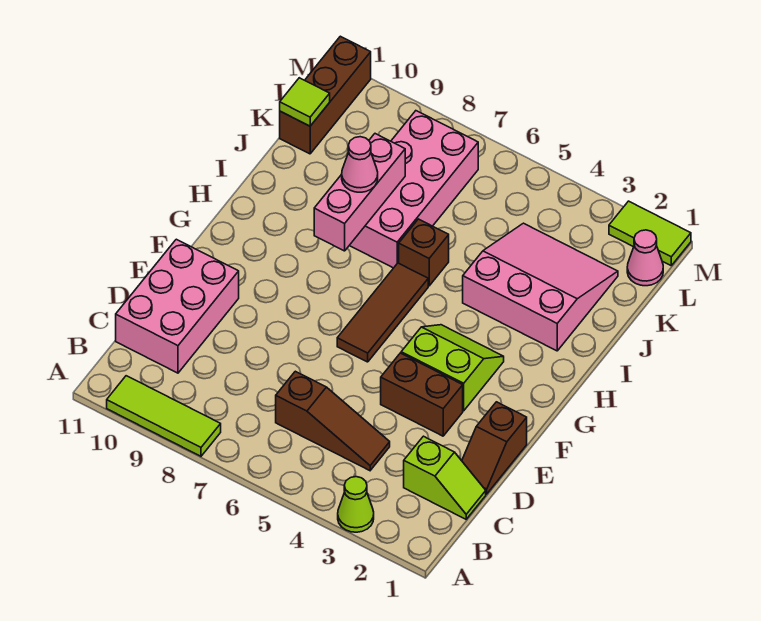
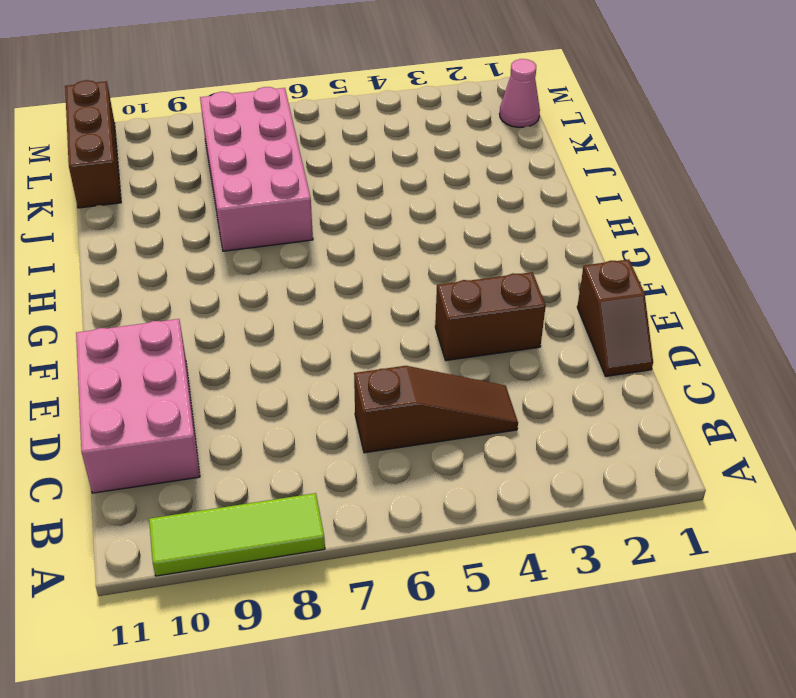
none -> lime cone A3 level 1
none -> lime slope C1:C2 level 1 top 2
none -> lime slope F3:G4 level 1 top F

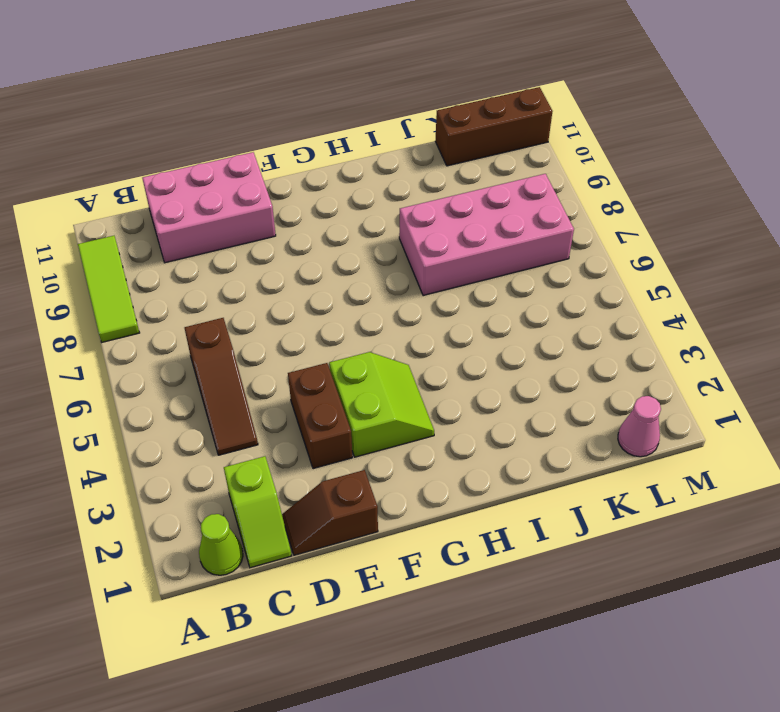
lime cone B1 level 1 -> lime cone A3 level 1
none -> brown tile F6:H6 level 1
none -> pink slope I2:K4 level 1 top I
none -> brown brick I6 level 1

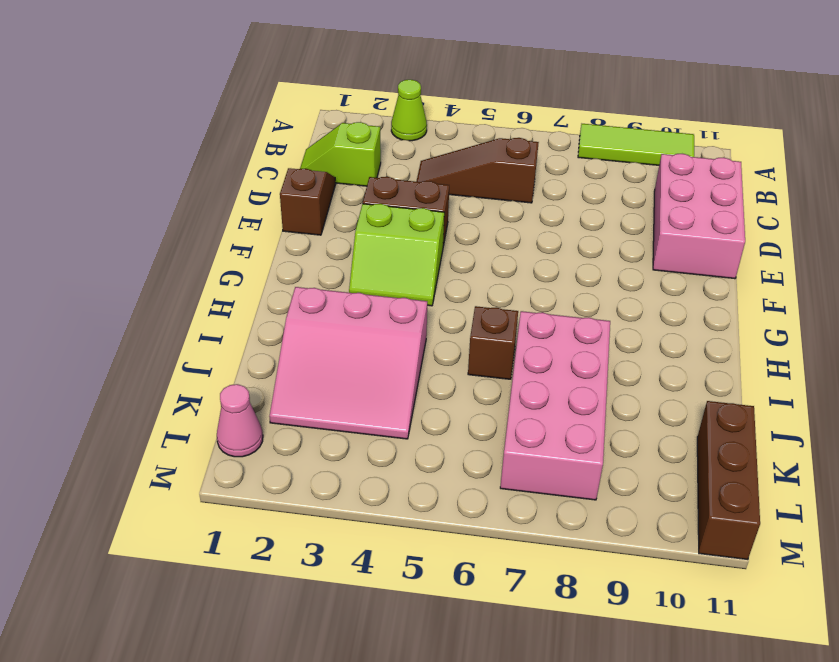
none -> brown tile F6:H6 level 1
none -> lime tile M1:M2 level 1
none -> pink brick H8:J8 level 2

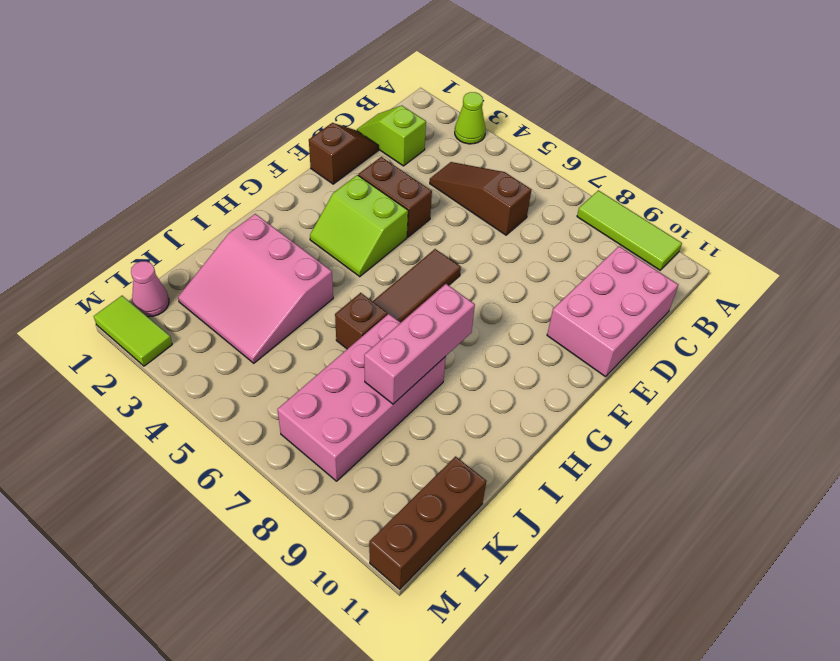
none -> lime tile K11 level 2
none -> pink cone I8 level 3

